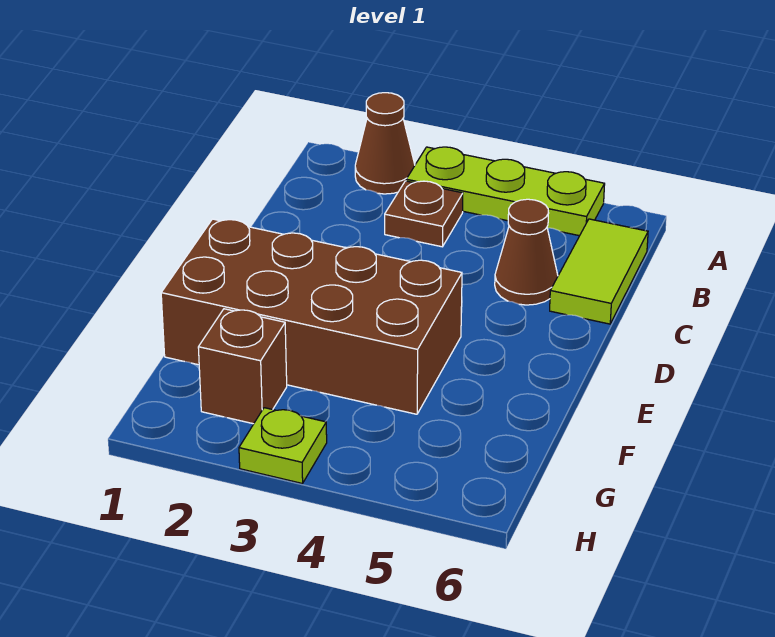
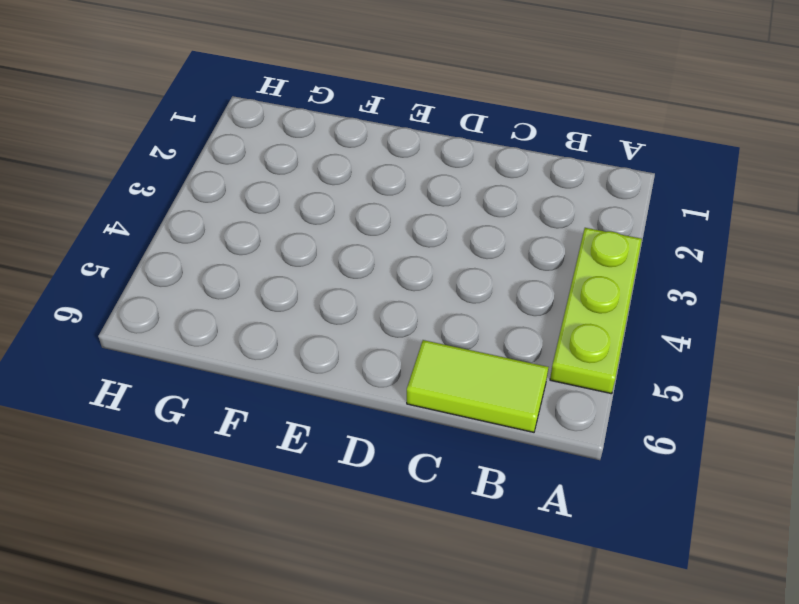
none -> brown cone A2 level 1
none -> brown plate B3 level 1

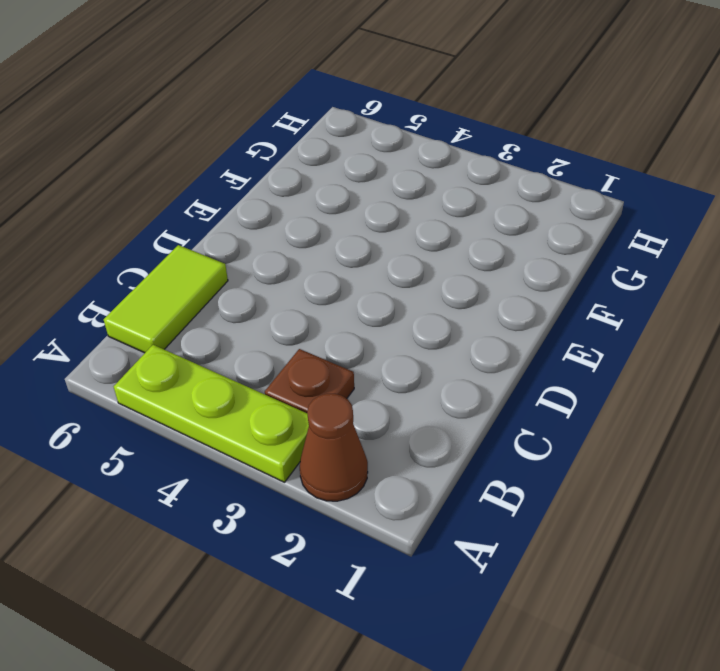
none -> brown cone C5 level 1
none -> brown brick E1:F4 level 1

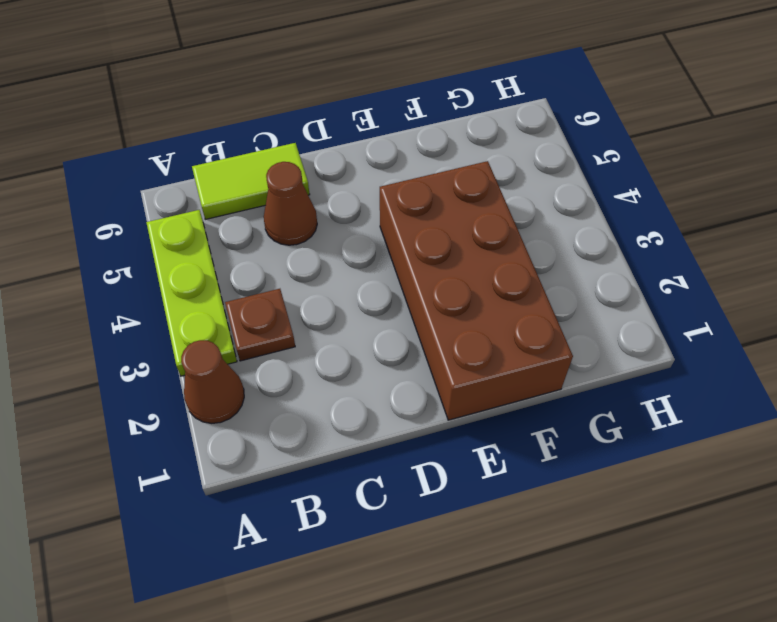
none -> brown brick G2 level 1
none -> lime plate H3 level 1

